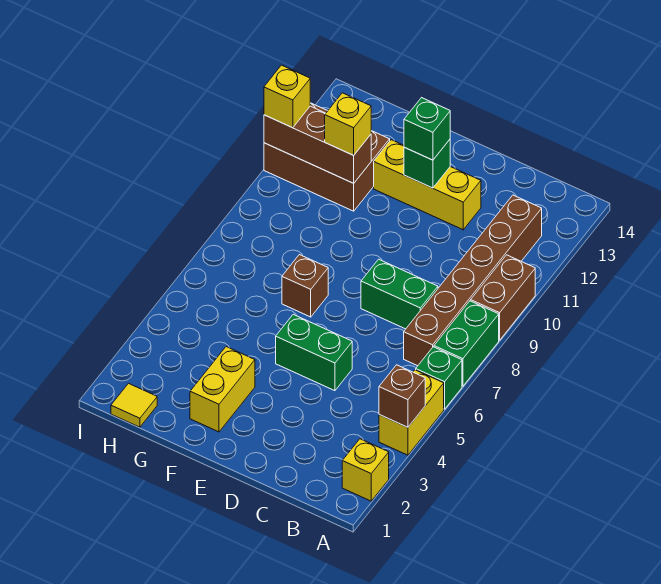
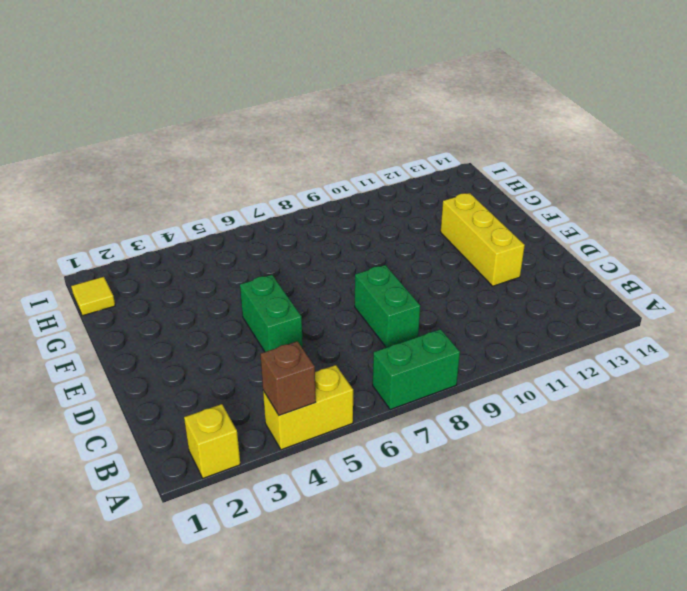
none -> green brick A6 level 1
none -> brown brick A9:A10 level 1
none -> brown brick B7:B12 level 1

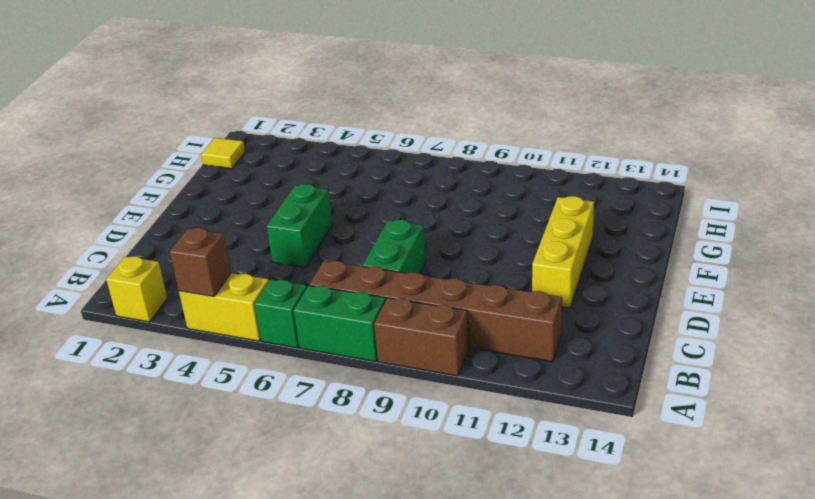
none -> yellow brick F2:F3 level 1
none -> brown brick F7 level 1
none -> brown brick G11:I12 level 1

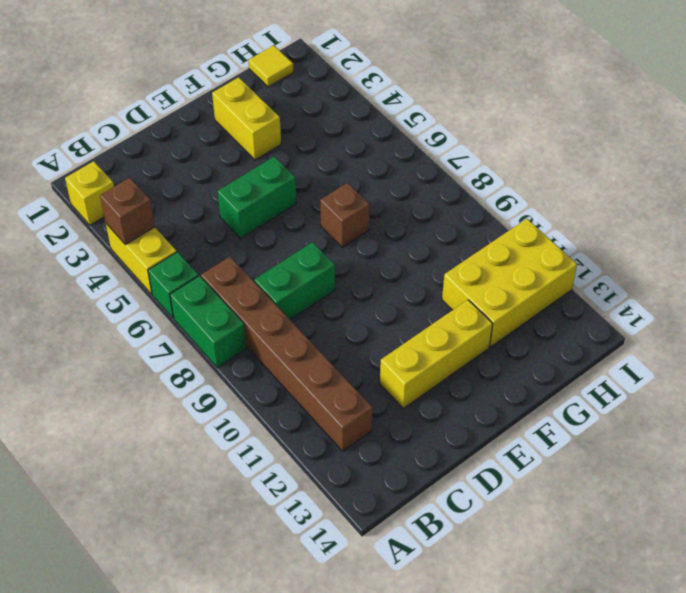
yellow brick G11:I12 level 1 -> brown brick G11:I12 level 1
none -> brown brick A9:A10 level 1
none -> green brick E12 level 2
none -> brown brick G11:I11 level 2

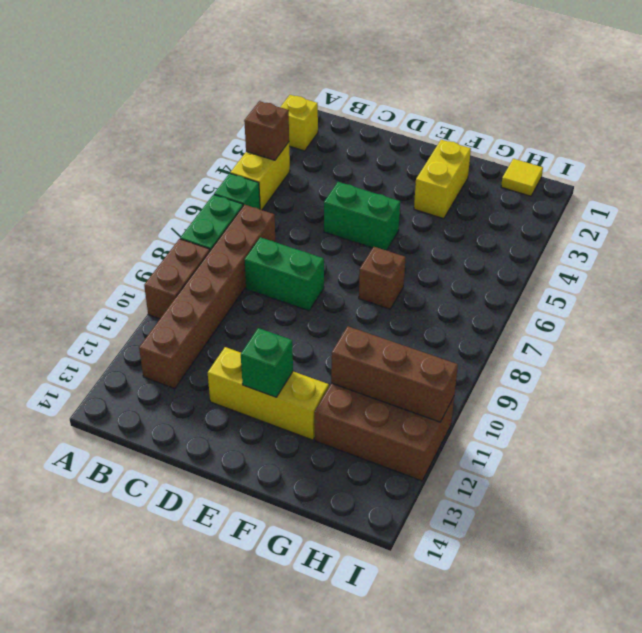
none -> green brick E12 level 3
none -> yellow brick G11 level 3
none -> yellow brick I11 level 3

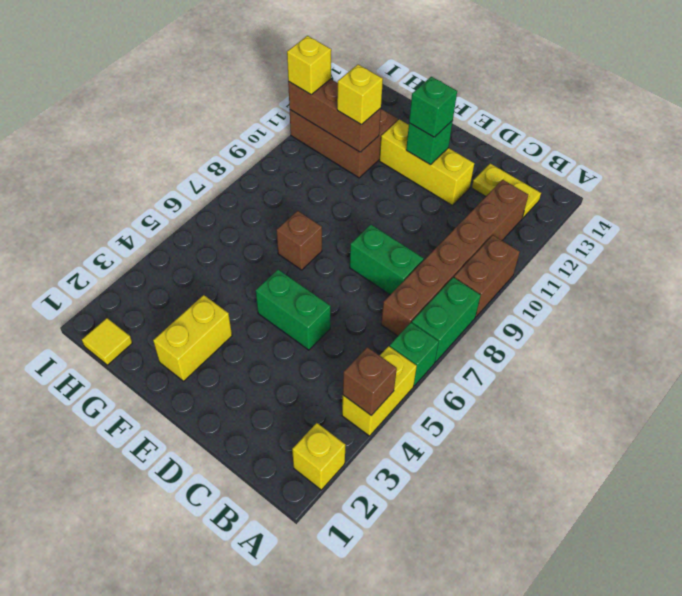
yellow plate B13:C13 level 1 -> none

